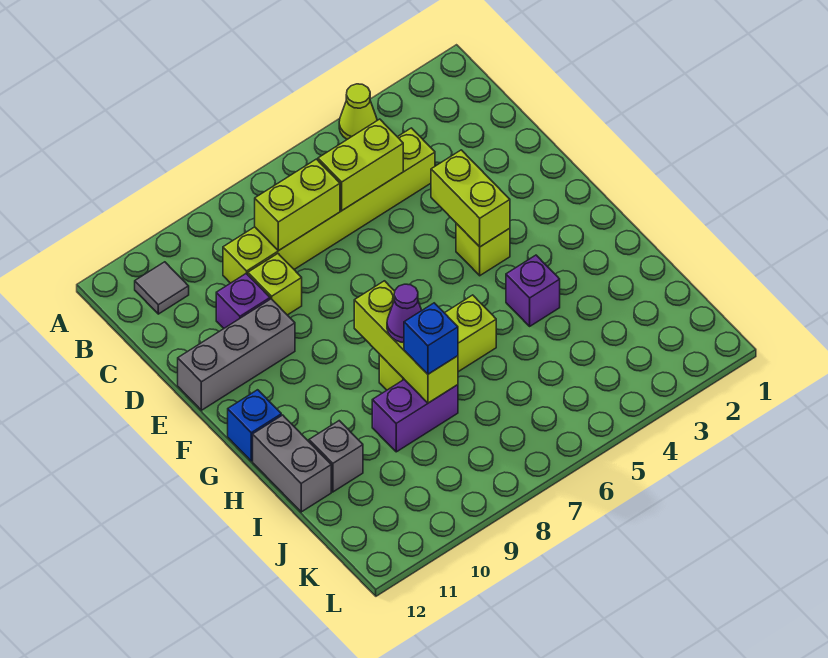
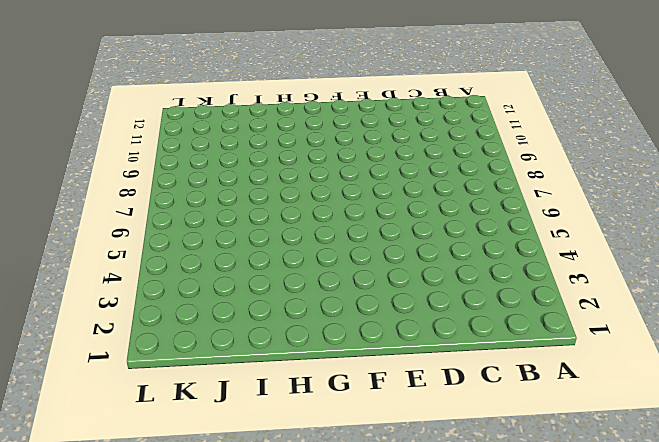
none -> lime cone A4 level 1
none -> grey tile B11 level 1
none -> lime brick C4:C9 level 1

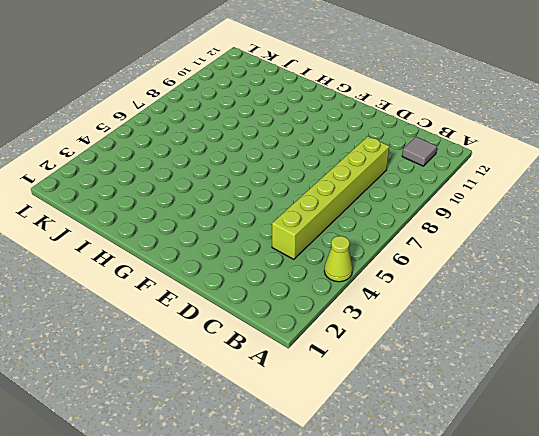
none -> lime brick D9 level 1
none -> purple brick D10 level 1
none -> grey brick E10:E12 level 1

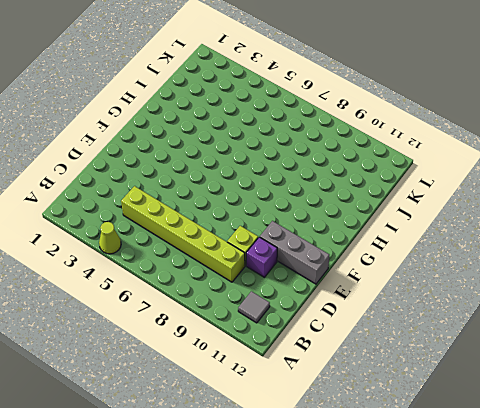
none -> lime brick F4 level 1
none -> blue brick G12 level 1
none -> purple brick H4 level 1

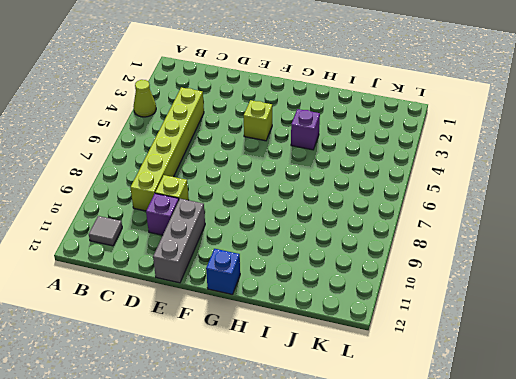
none -> lime brick H6:H8 level 1
none -> grey brick H12:I12 level 1
none -> purple brick I8:I9 level 1

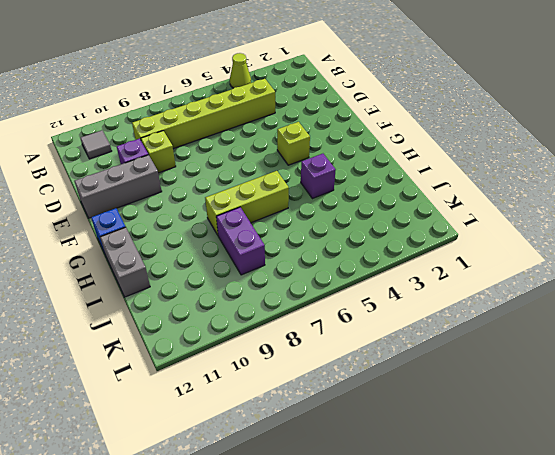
purple brick I8:J8 level 1 -> purple brick I8:I9 level 1
none -> grey brick I11 level 1
none -> lime brick C5:C6 level 2
none -> lime brick C7:C8 level 2

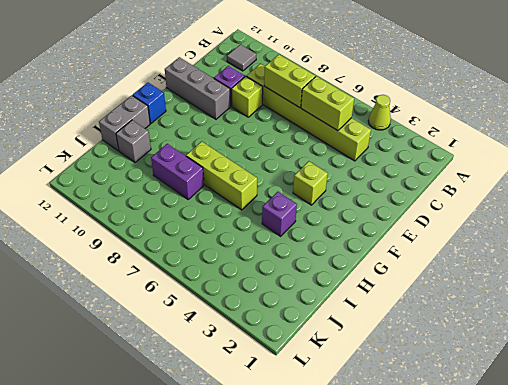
none -> lime brick E4:F4 level 2
none -> lime brick G8:I8 level 2
none -> purple cone H8 level 3

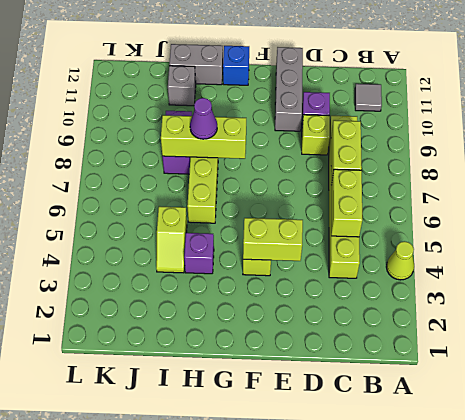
lime slope I4:I5 level 1 top 5 -> none
none -> blue brick I8 level 3

